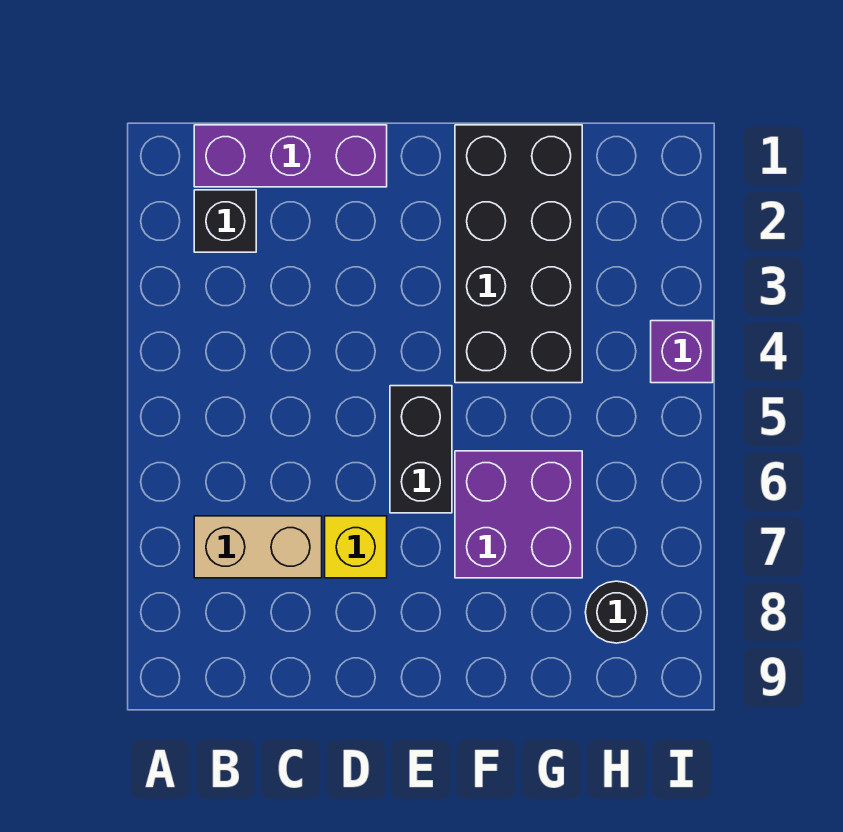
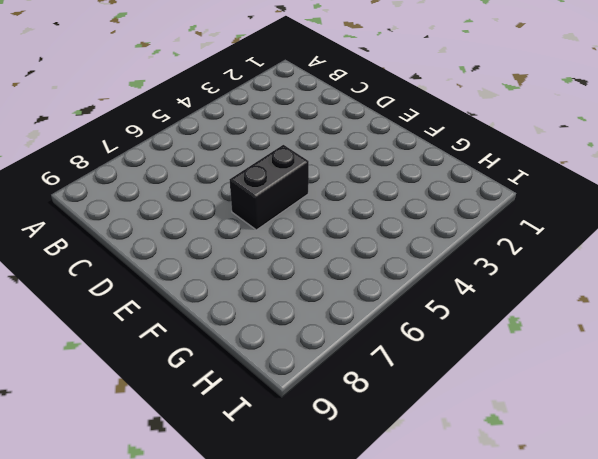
none -> purple brick B1:D1 level 1
none -> black brick B2 level 1

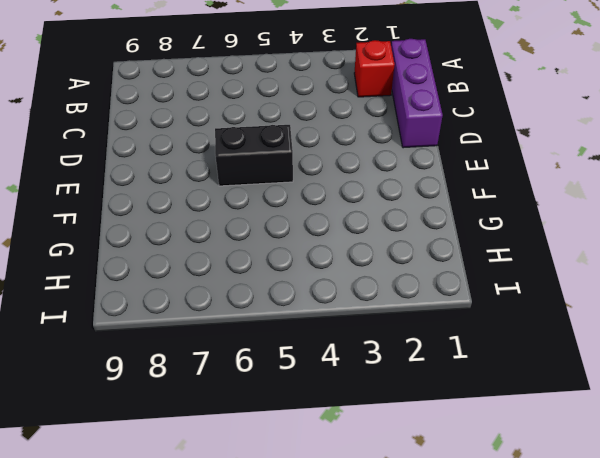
red brick B2 level 1 -> black brick B2 level 1
none -> tan brick B7:C7 level 1
none -> yellow brick D7 level 1

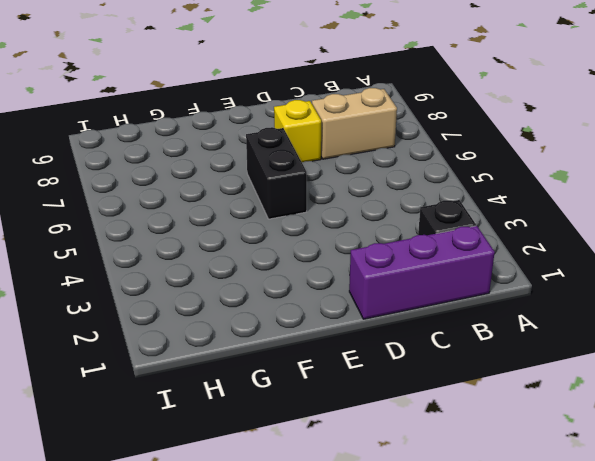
none -> black brick F1:G4 level 1
none -> purple brick F6:G7 level 1

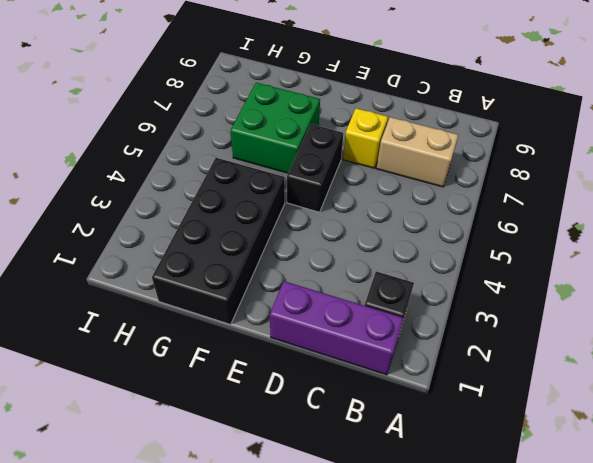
green brick F6:G7 level 1 -> purple brick F6:G7 level 1
none -> black round brick H8 level 1
none -> purple brick I4 level 1

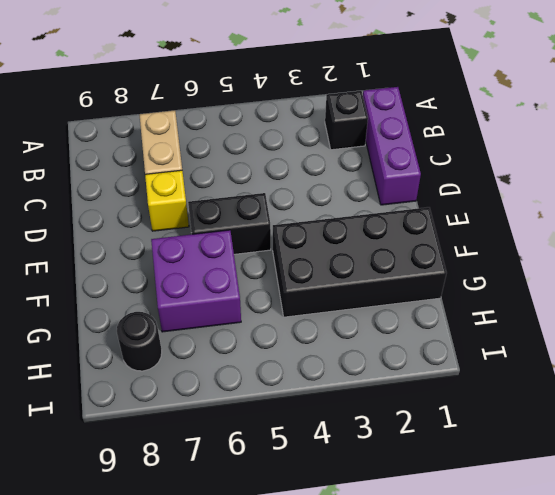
none -> purple brick I4 level 1

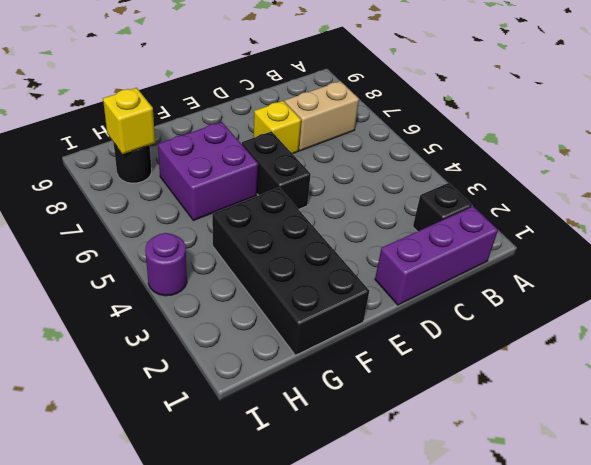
yellow brick H8 level 2 -> none
purple round brick I4 level 1 -> purple brick I4 level 1

